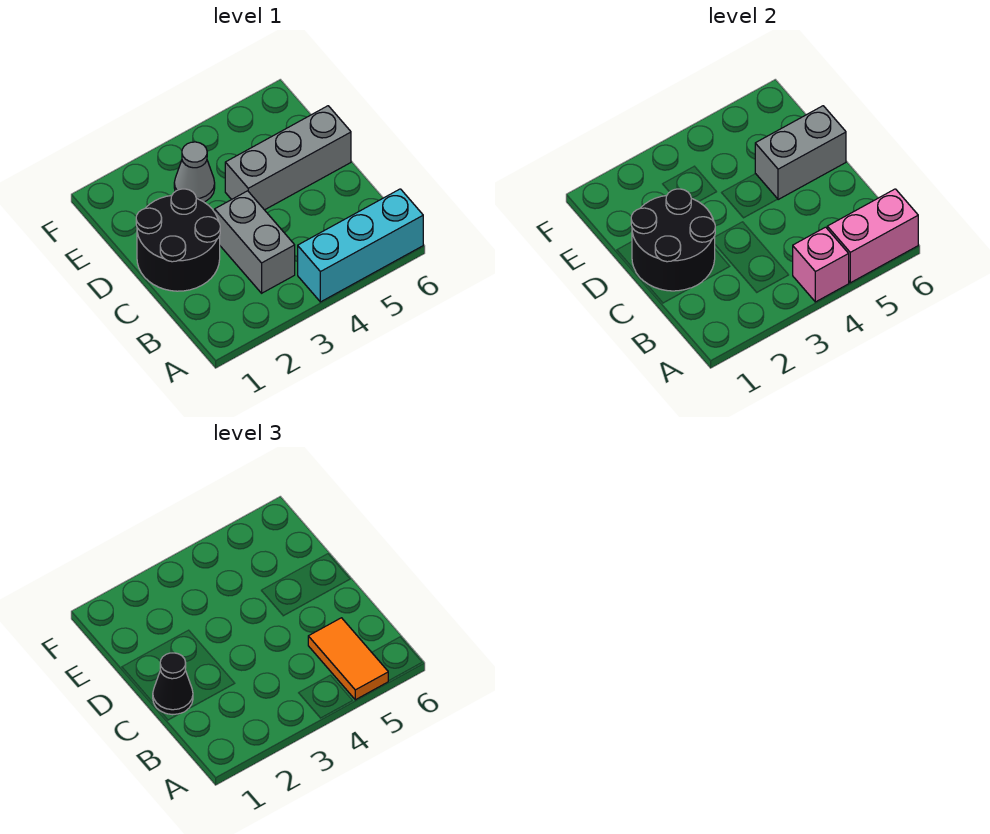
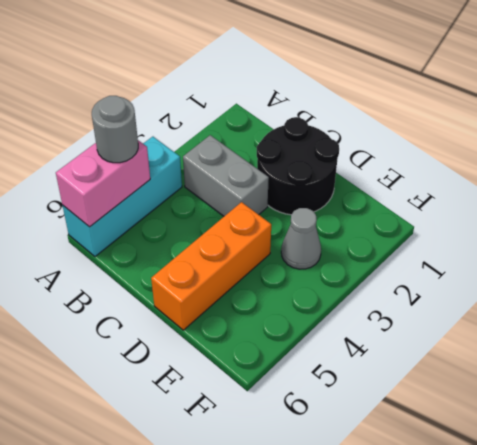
grey round brick A5 level 3 -> orange tile A5:B5 level 3
orange brick D4:D6 level 1 -> grey brick D4:D6 level 1
none -> pink brick A4 level 2
none -> black round brick C1:D2 level 2

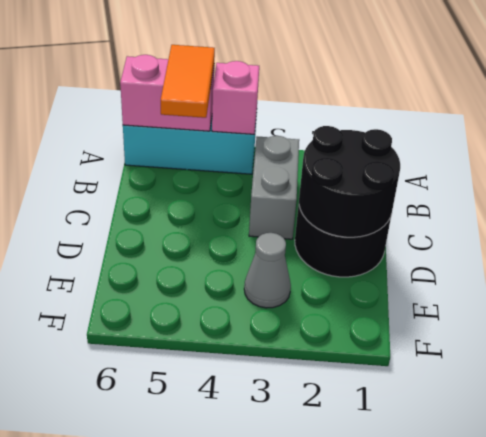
none -> grey brick D4:D6 level 1
none -> grey brick D5:D6 level 2

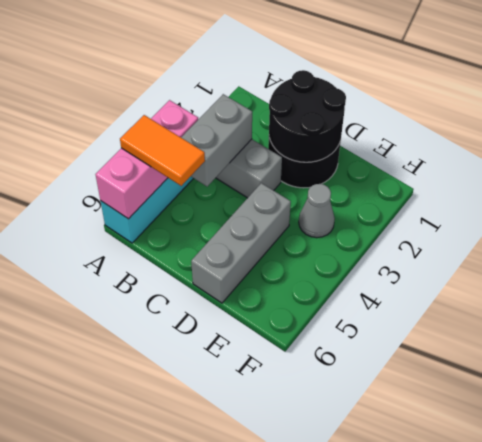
grey brick B3:B4 level 2 -> grey brick D5:D6 level 2
none -> black cone C1 level 3

